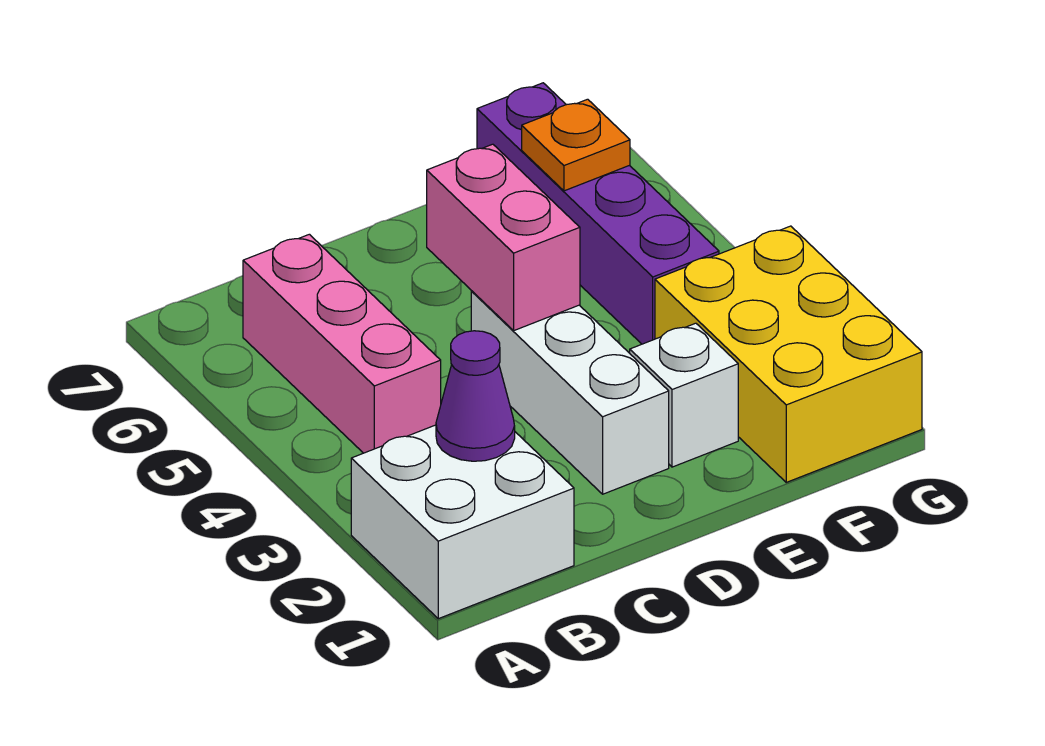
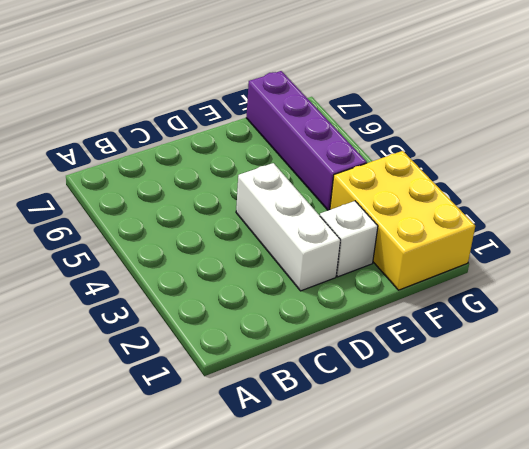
none -> white brick A1:B2 level 1
none -> pink brick B4:B6 level 1

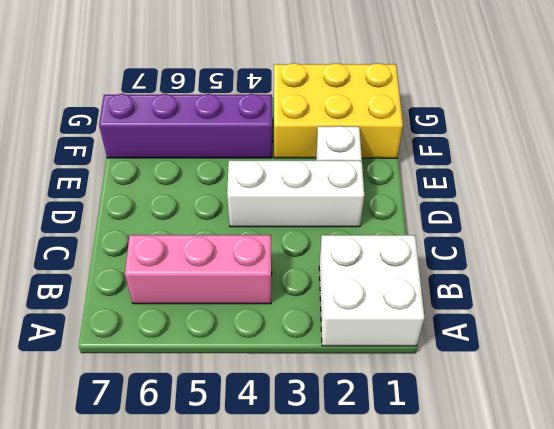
none -> purple cone B2 level 2
none -> pink brick D4:D5 level 2

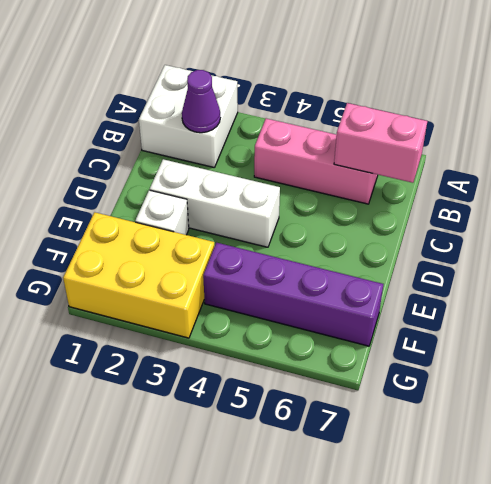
pink brick B6:B7 level 2 -> pink brick D4:D5 level 2
none -> orange plate F6 level 2

